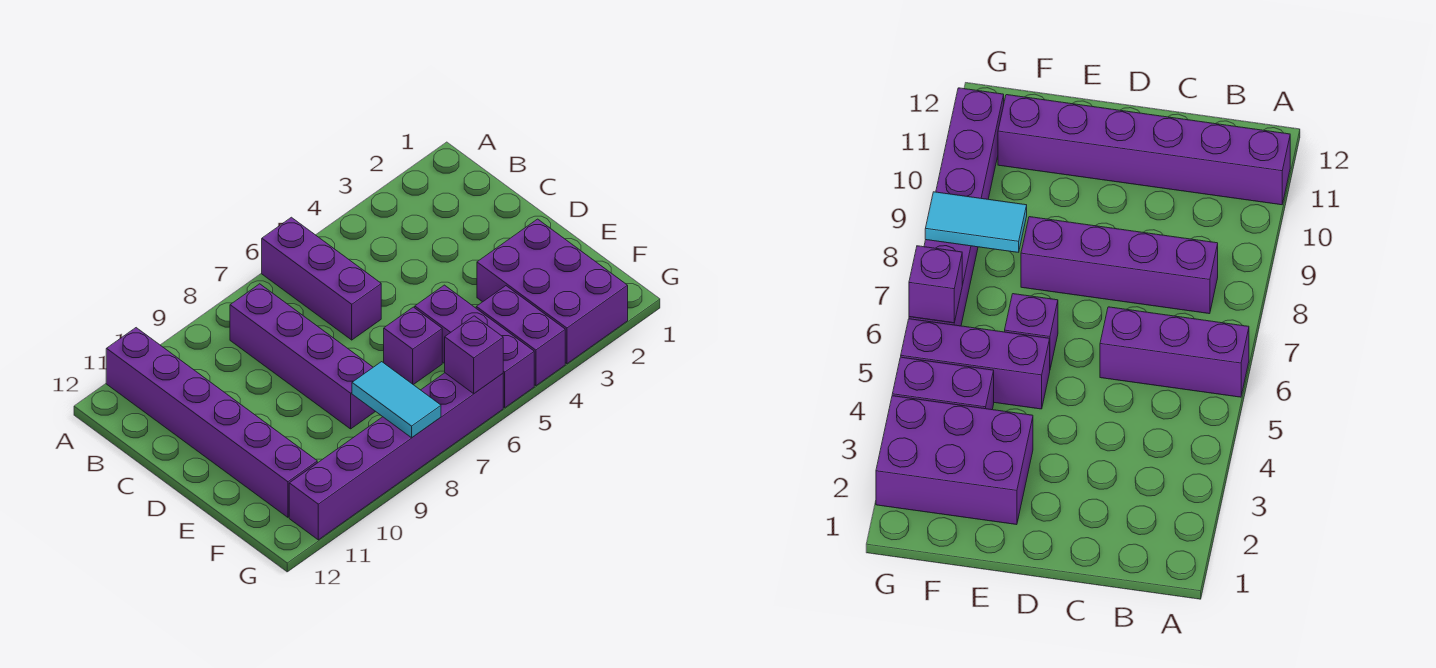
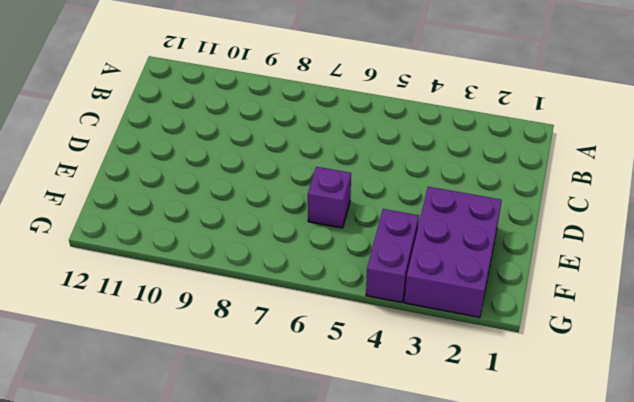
none -> purple brick A6:C6 level 1
none -> purple brick A11:F11 level 1

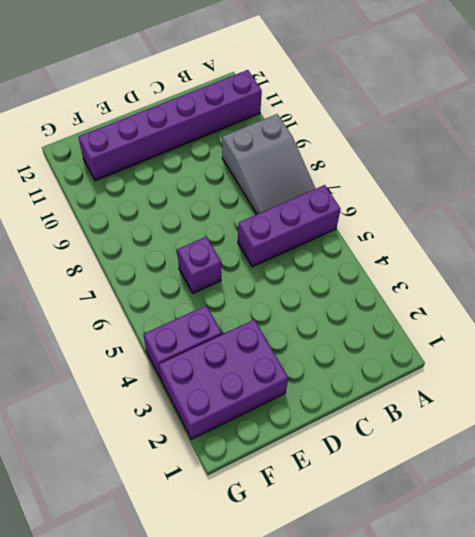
grey slope A7:B9 level 1 top 9 -> purple brick B8:E8 level 1
none -> purple brick E5:G5 level 1
none -> purple brick G6:G11 level 1

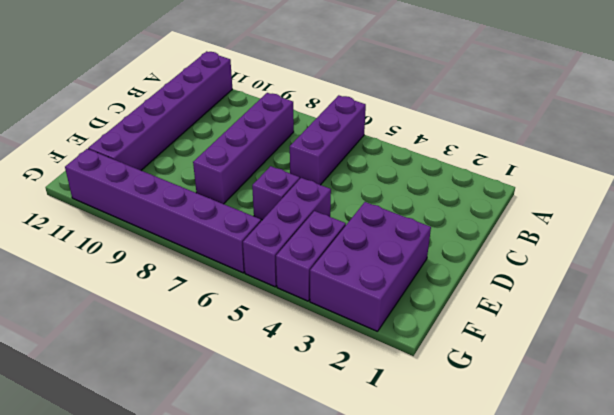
none -> cyan tile F8:G8 level 2
none -> purple brick G6 level 2

